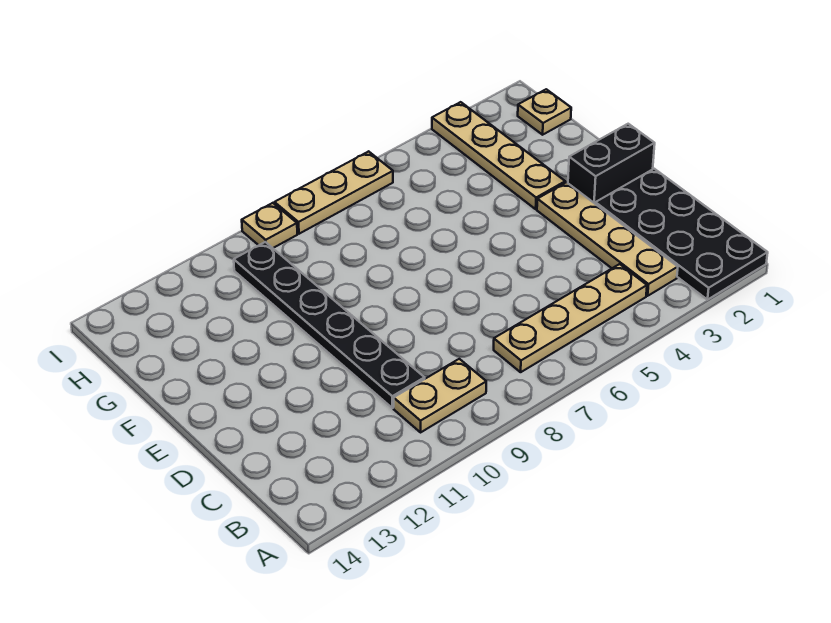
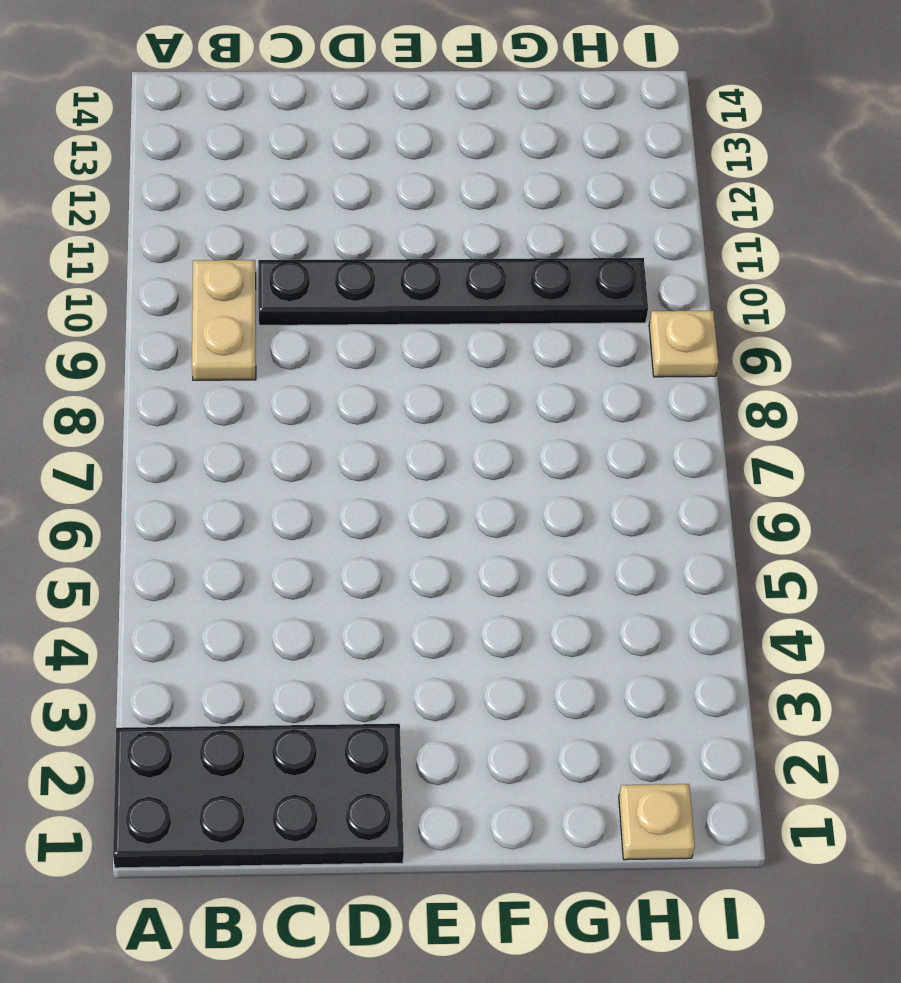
none -> tan plate B3:E3 level 1
none -> tan plate B4:B7 level 1

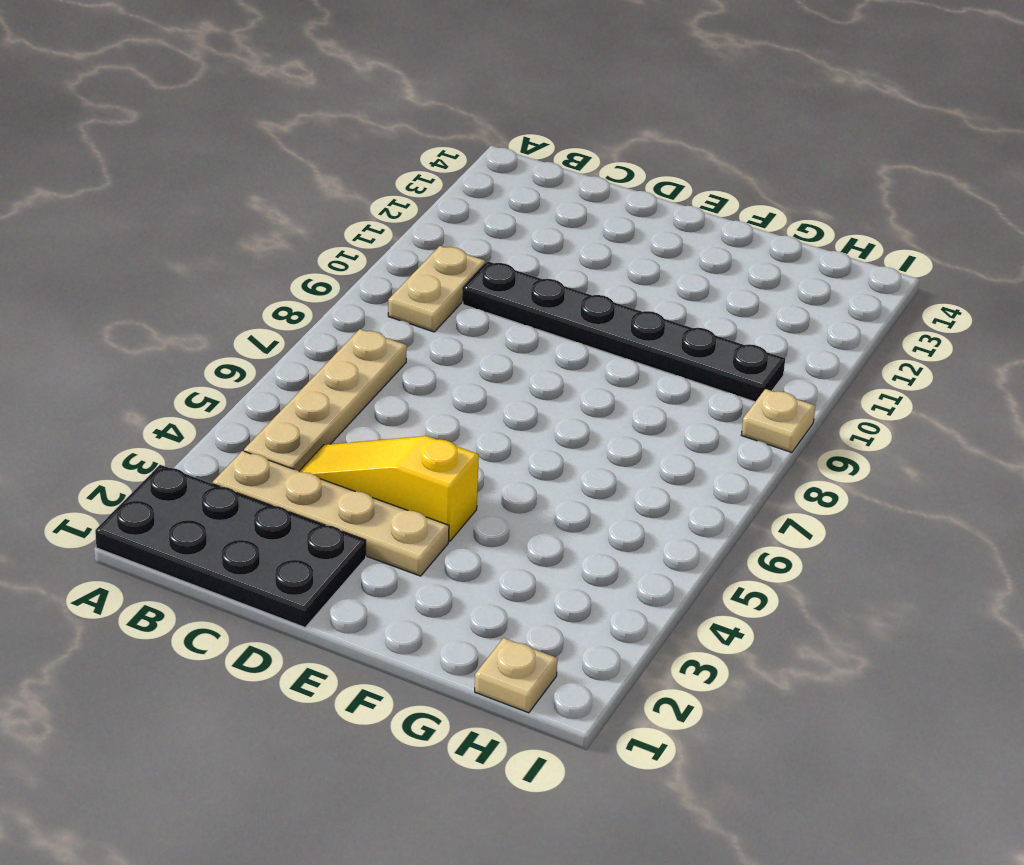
yellow slope C4:E4 level 1 top E -> none
none -> black brick E1:E2 level 1
none -> tan plate F3:I3 level 1

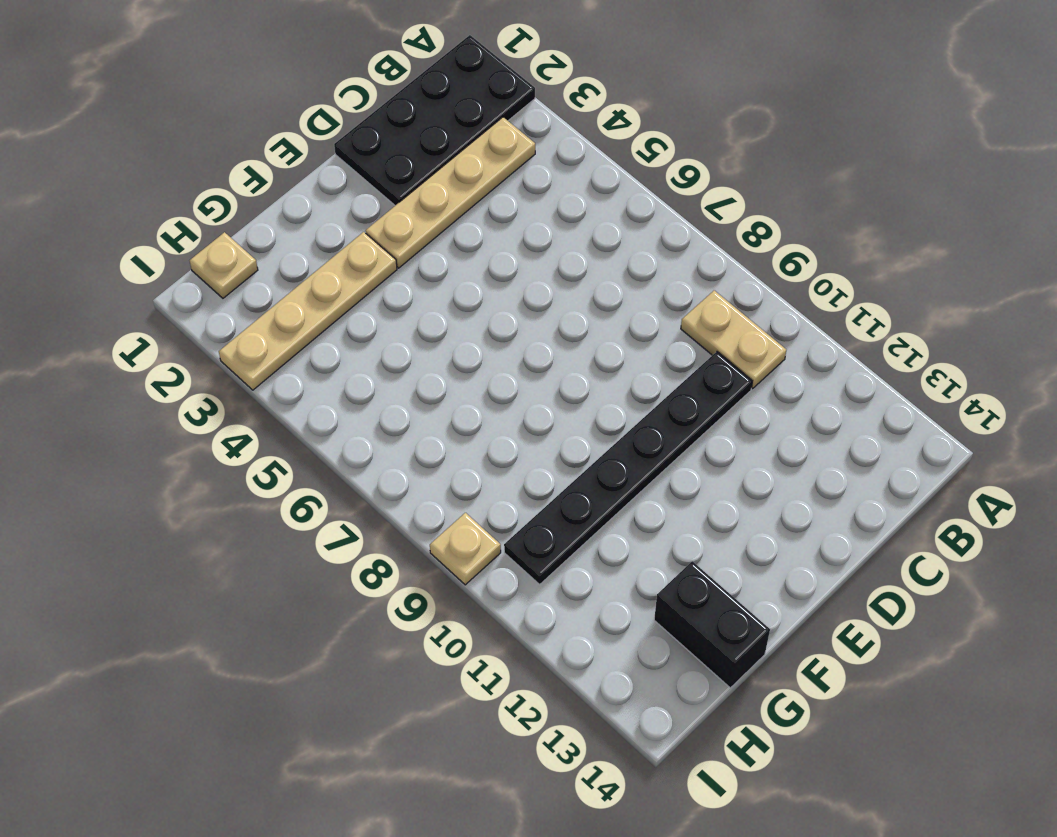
black brick G13:G14 level 1 -> black brick E1:E2 level 1
none -> tan plate B4:B7 level 1
none -> tan plate I6:I8 level 1

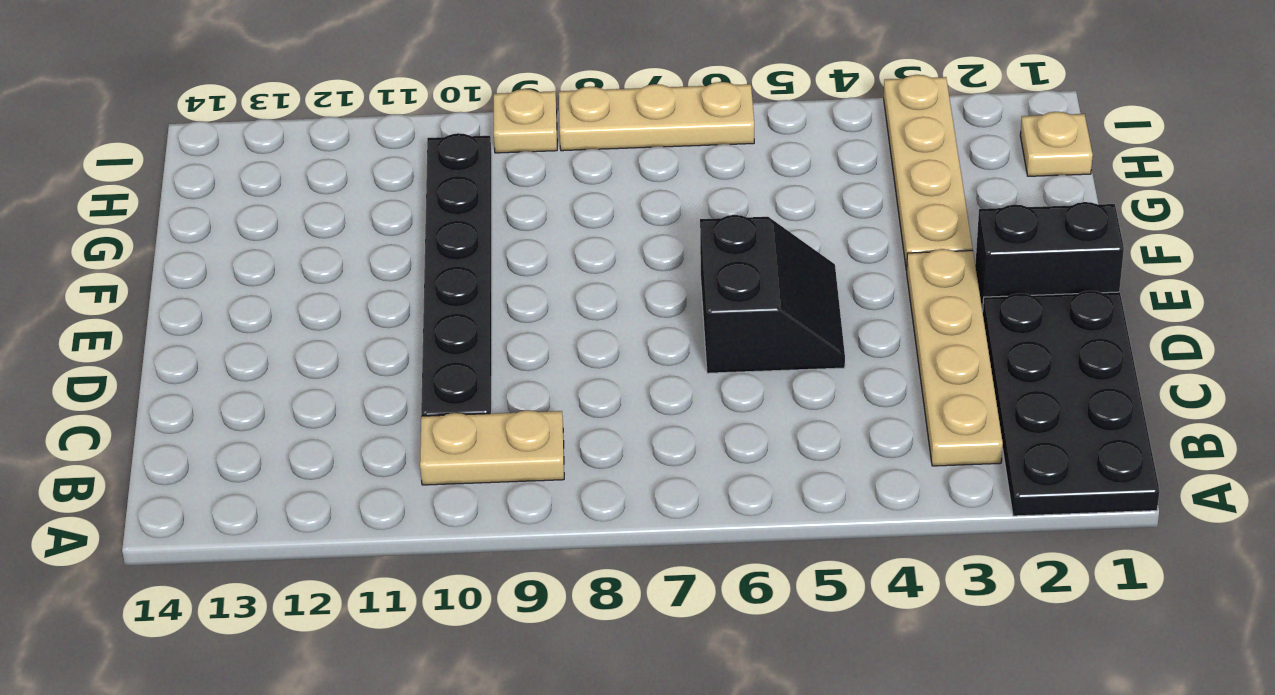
black slope D5:E6 level 1 top 6 -> none
none -> tan plate B4:B7 level 1

